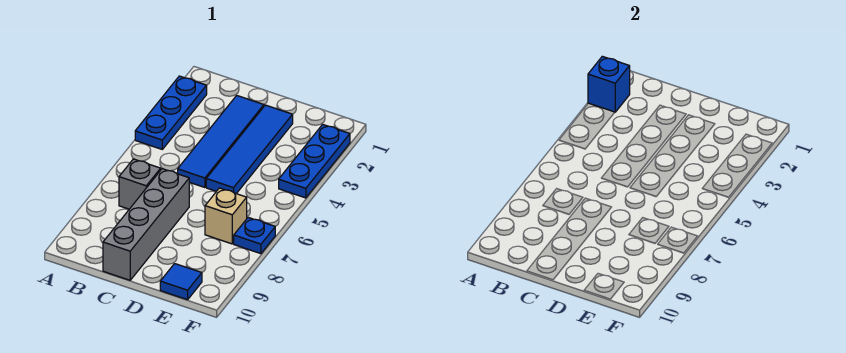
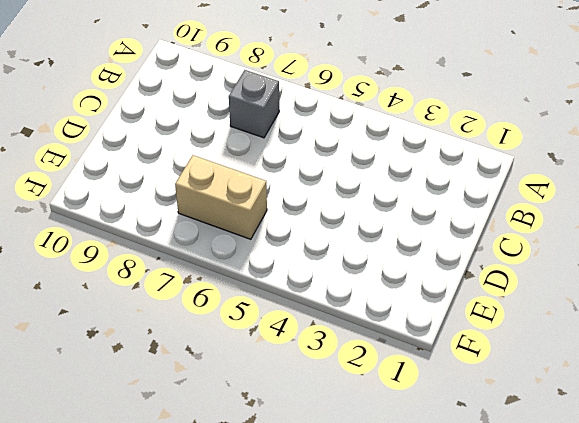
tan brick E6:E7 level 1 -> tan brick E7 level 1
none -> blue plate A2:A4 level 1
none -> blue tile C2:C5 level 1

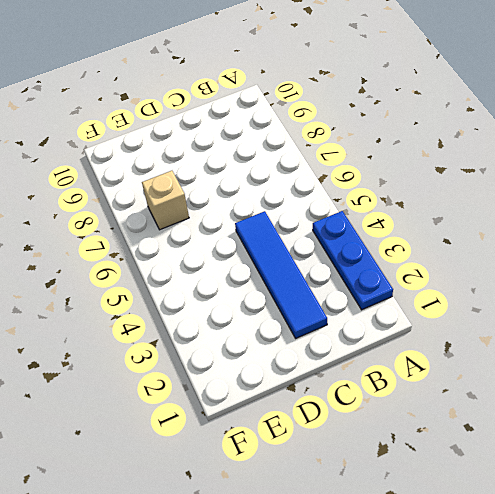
none -> grey brick B7 level 1
none -> grey brick C7:C10 level 1

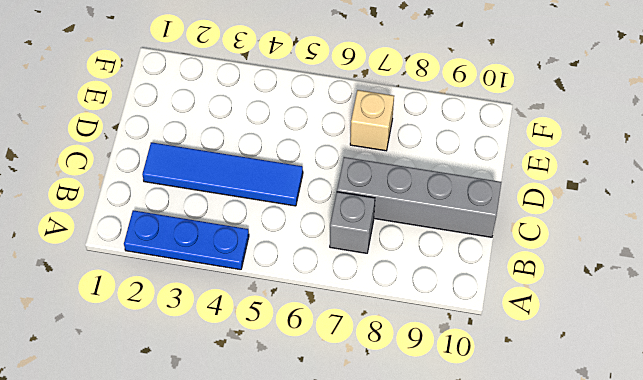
none -> blue tile D2:D5 level 1
none -> blue tile E10 level 1

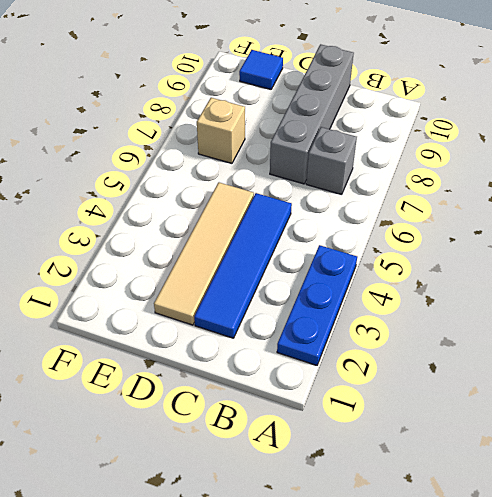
tan tile D2:D5 level 1 -> blue tile D2:D5 level 1
none -> blue plate F2:F4 level 1
none -> blue plate F7 level 1

